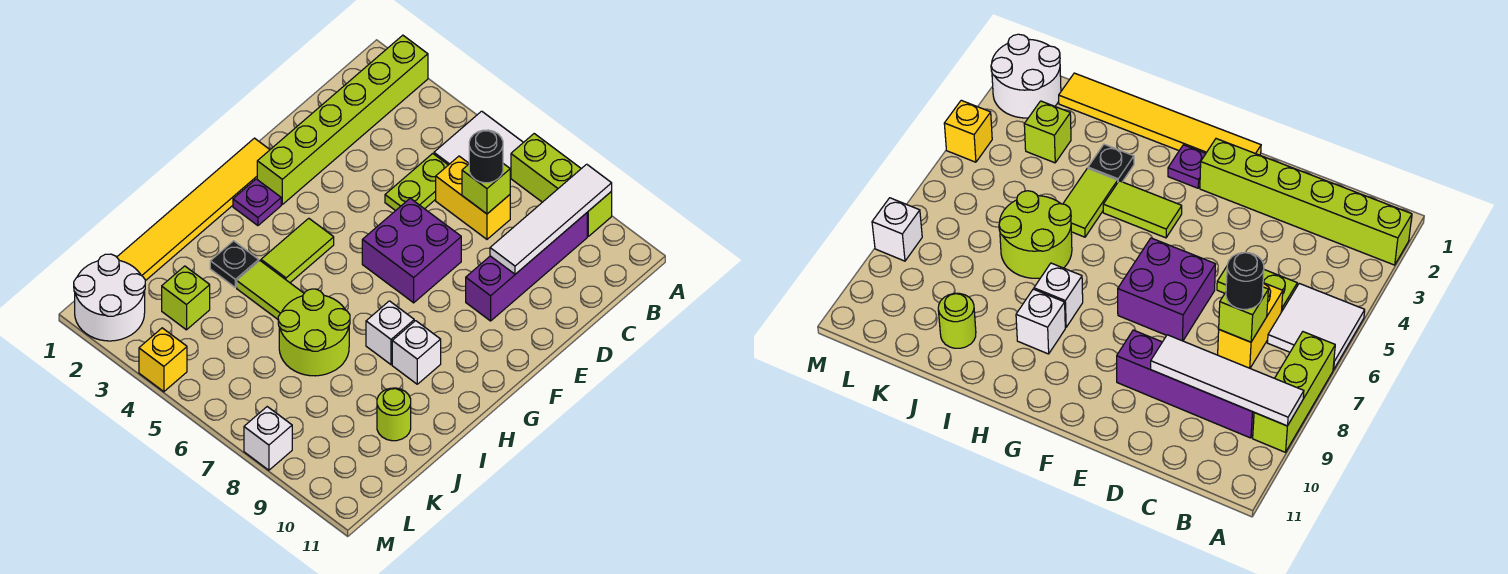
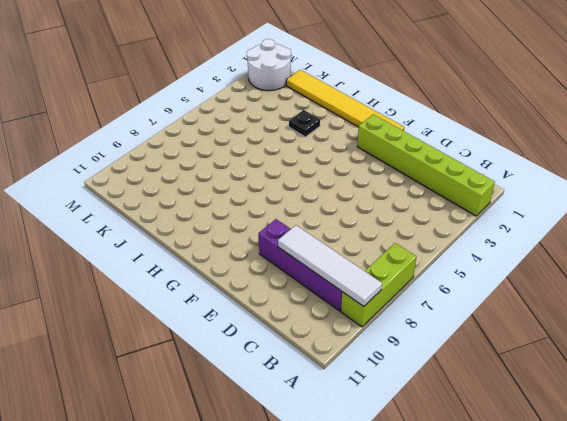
none -> white tile A5:B6 level 1
none -> lime plate C5:D5 level 1
none -> yellow brick C6:C7 level 1

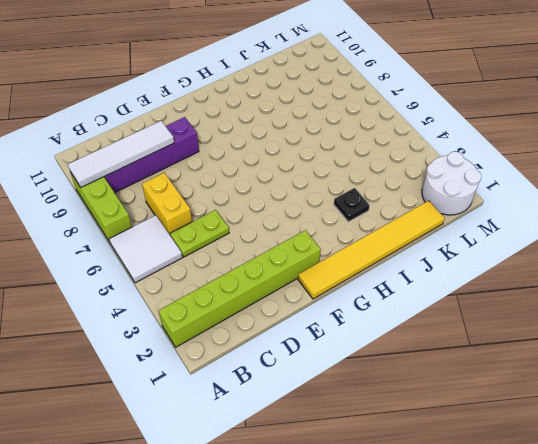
none -> purple brick E6:F7 level 1
none -> purple plate G2 level 1
none -> lime tile G4:H4 level 1

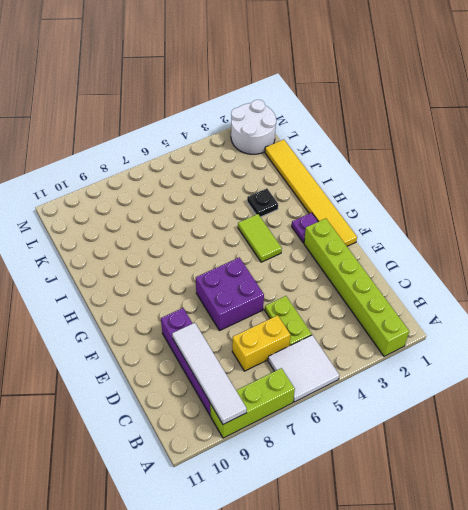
none -> white brick H8 level 1
none -> white brick H9 level 1
none -> lime tile I4:I5 level 1

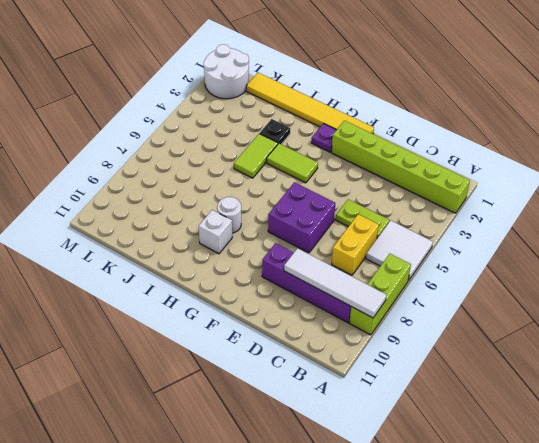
white round brick H8 level 1 -> white brick H8 level 1
none -> lime round brick I6:J7 level 1
none -> lime round brick J10 level 1
none -> lime brick K3 level 1

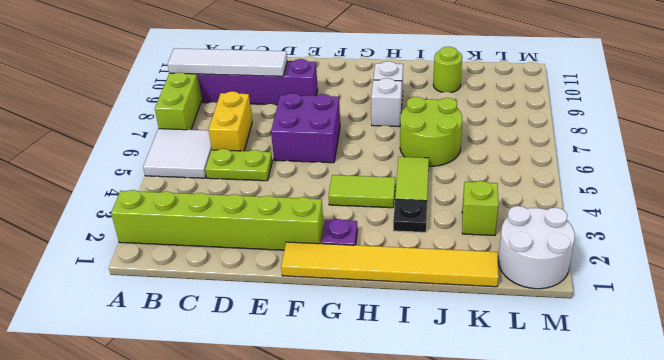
none -> yellow brick M4 level 1
none -> white brick M8 level 1
none -> lime brick C7 level 2

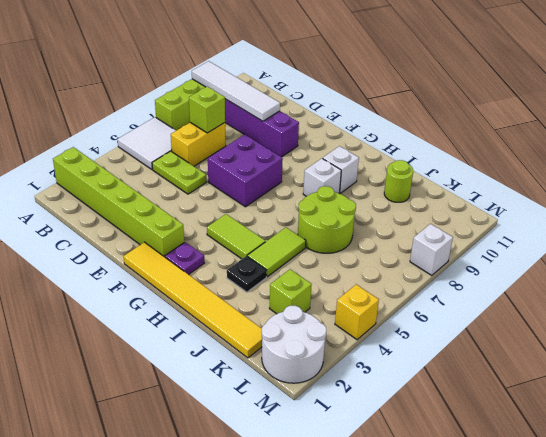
none -> black round brick C7 level 3

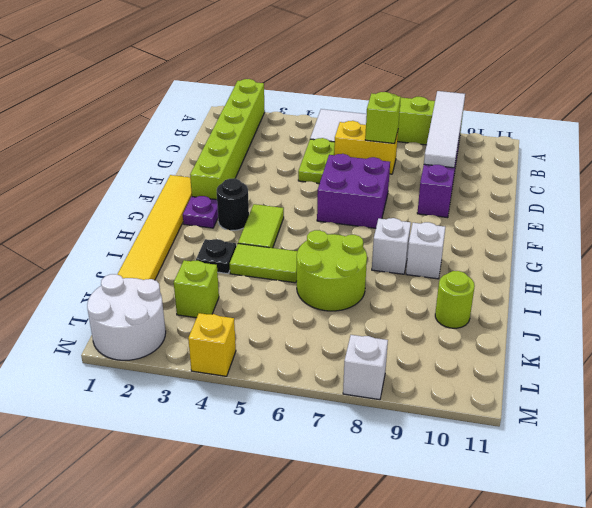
black round brick G3 level 1 -> black round brick C7 level 3

